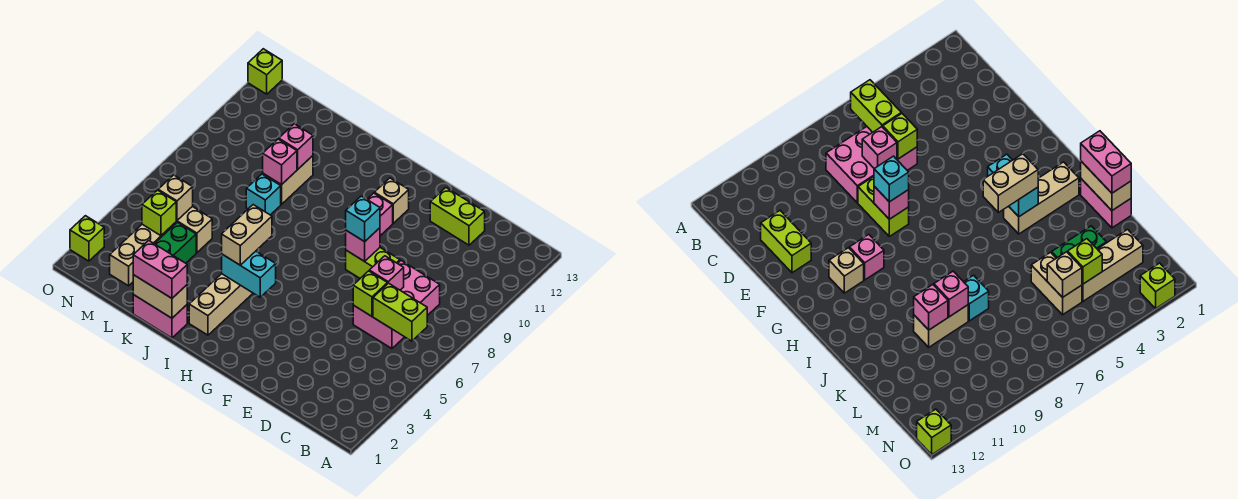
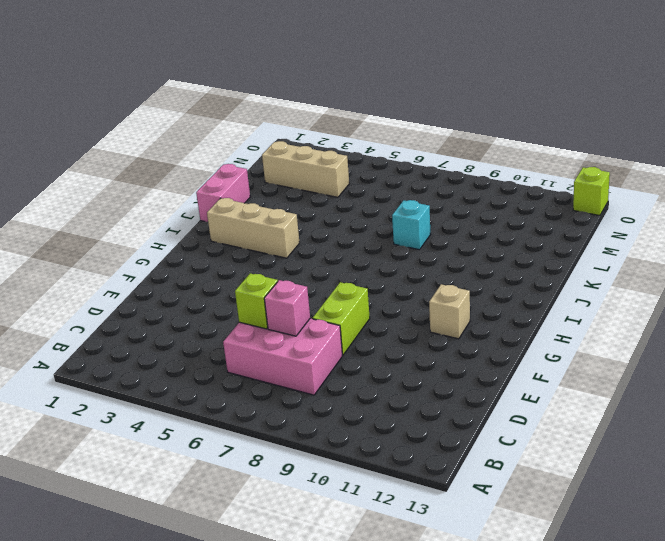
none -> lime brick D12:E12 level 1
none -> pink brick G10 level 1
none -> tan brick K9:K10 level 1

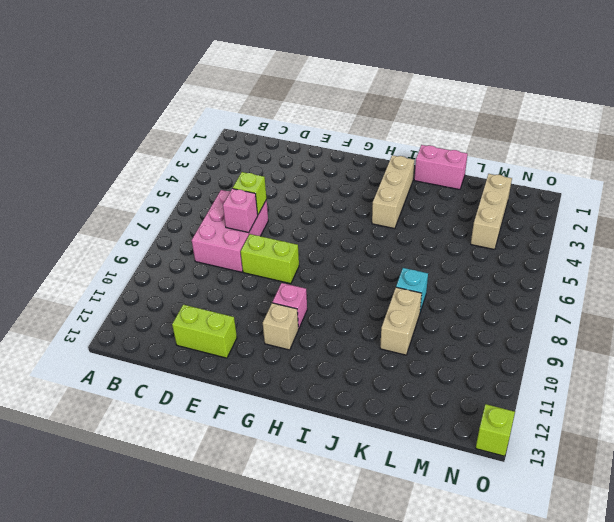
none -> green brick L3:L4 level 1
none -> tan brick L5:M5 level 1
none -> lime brick O2 level 1

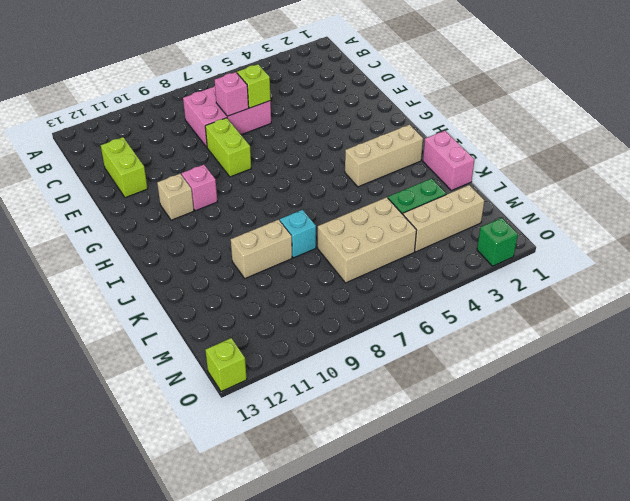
tan brick L5:M7 level 1 -> tan brick L5:M5 level 1
green brick O2 level 1 -> lime brick O2 level 1
none -> lime brick B6:C6 level 2
none -> pink brick F8 level 2
none -> cyan brick H4:I4 level 2

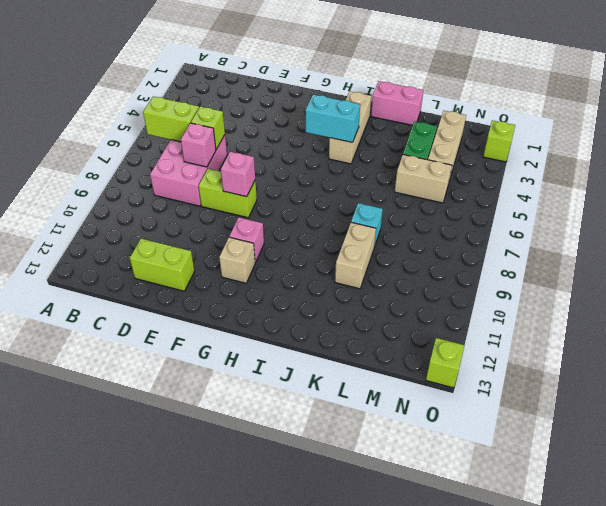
none -> tan brick J1:K1 level 2
none -> pink brick K9 level 2
none -> pink brick K10 level 2

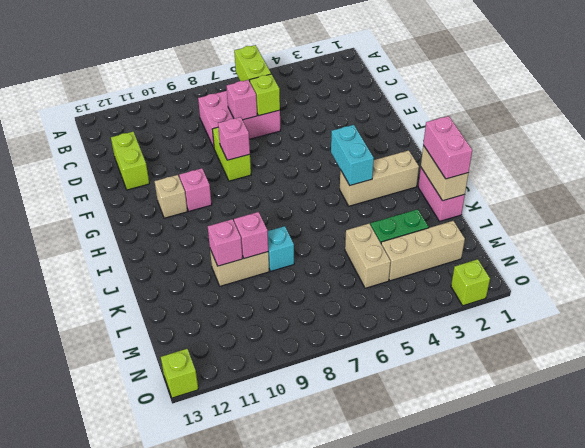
none -> lime brick M4 level 2
none -> tan brick M5 level 2
none -> cyan brick F8 level 3

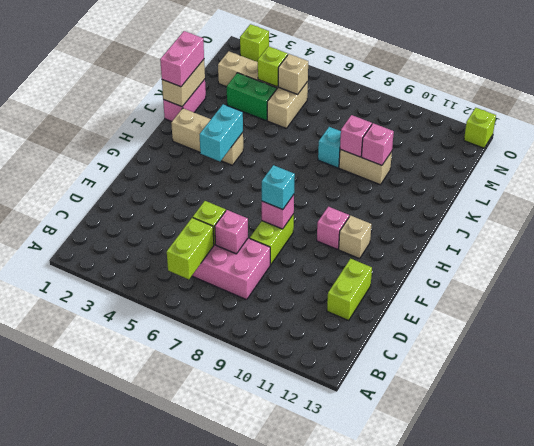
none -> tan brick I4:I5 level 3

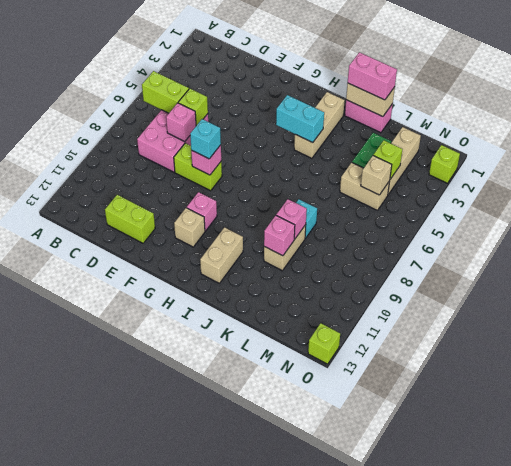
tan brick I11:I12 level 1 -> tan brick I4:I5 level 3

